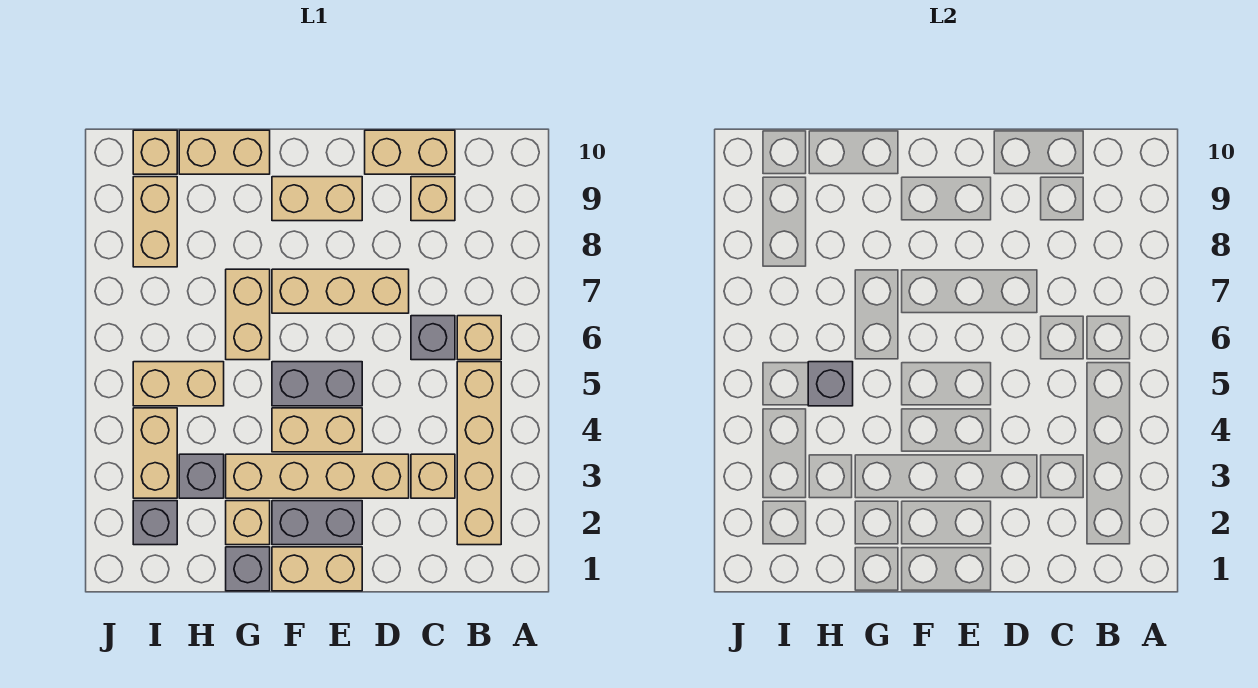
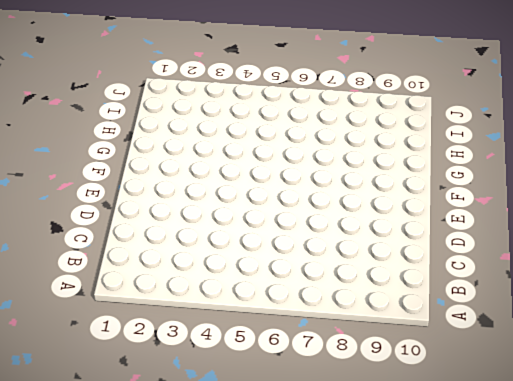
none -> tan brick B2:B5 level 1
none -> tan brick B6 level 1
none -> tan brick C3 level 1

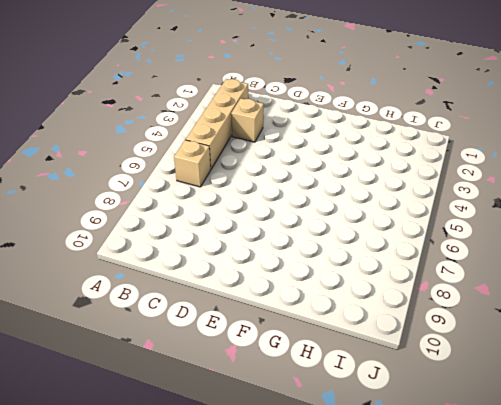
none -> grey brick C6 level 1
none -> tan brick C9 level 1
none -> tan brick C10:D10 level 1

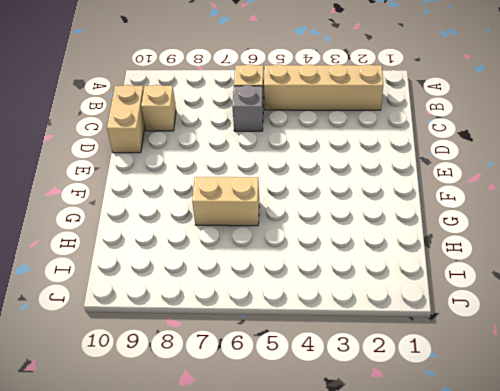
none -> tan brick C3 level 1
none -> tan brick D3:G3 level 1
none -> tan brick D7:F7 level 1

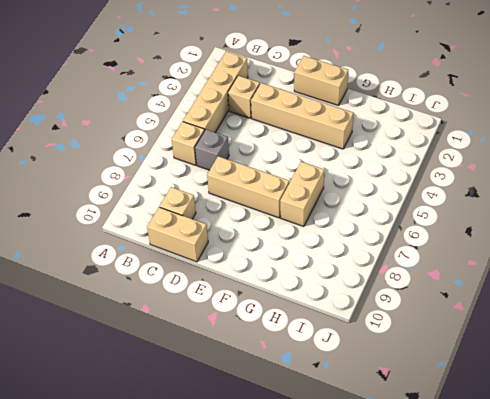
none -> grey brick E2:F2 level 1
none -> tan brick E4:F4 level 1
none -> grey brick E5:F5 level 1

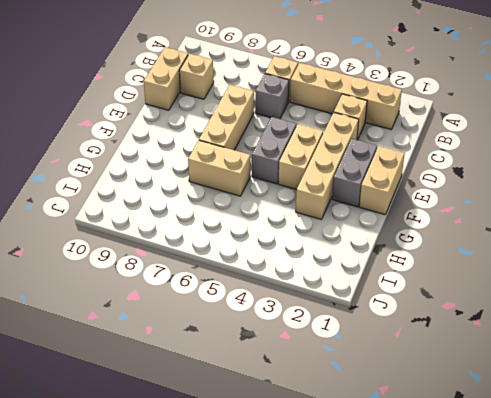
none -> tan brick E9:F9 level 1
none -> grey brick G1 level 1
none -> tan brick G2 level 1

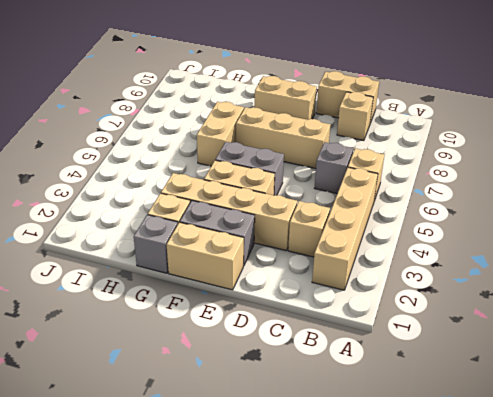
none -> tan brick G10:H10 level 1
none -> grey brick H3 level 1
none -> tan brick H5:I5 level 1

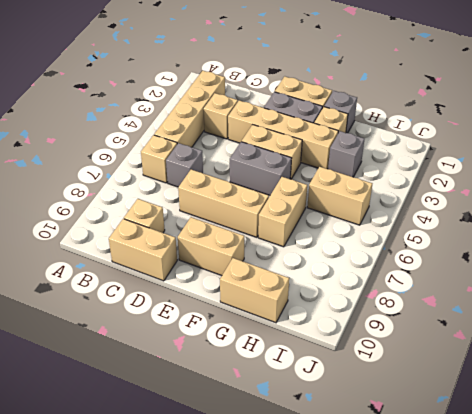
none -> grey brick I2 level 1
none -> tan brick I3:I4 level 1
none -> tan brick I8:I9 level 1

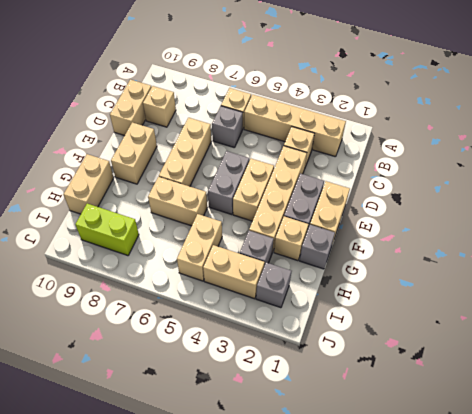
lime brick I8:I9 level 1 -> tan brick I8:I9 level 1
none -> tan brick I10 level 1
none -> grey brick H5 level 2

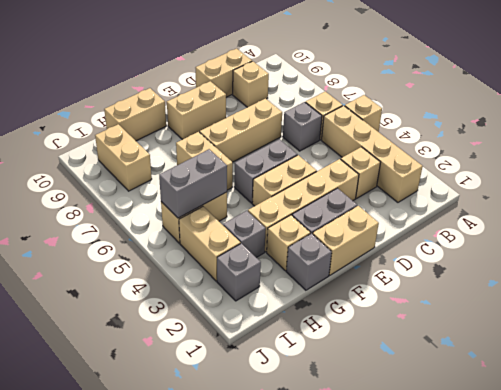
tan brick A5 level 1 -> tan brick I10 level 1
grey brick H5:I5 level 2 -> grey brick H5 level 2

